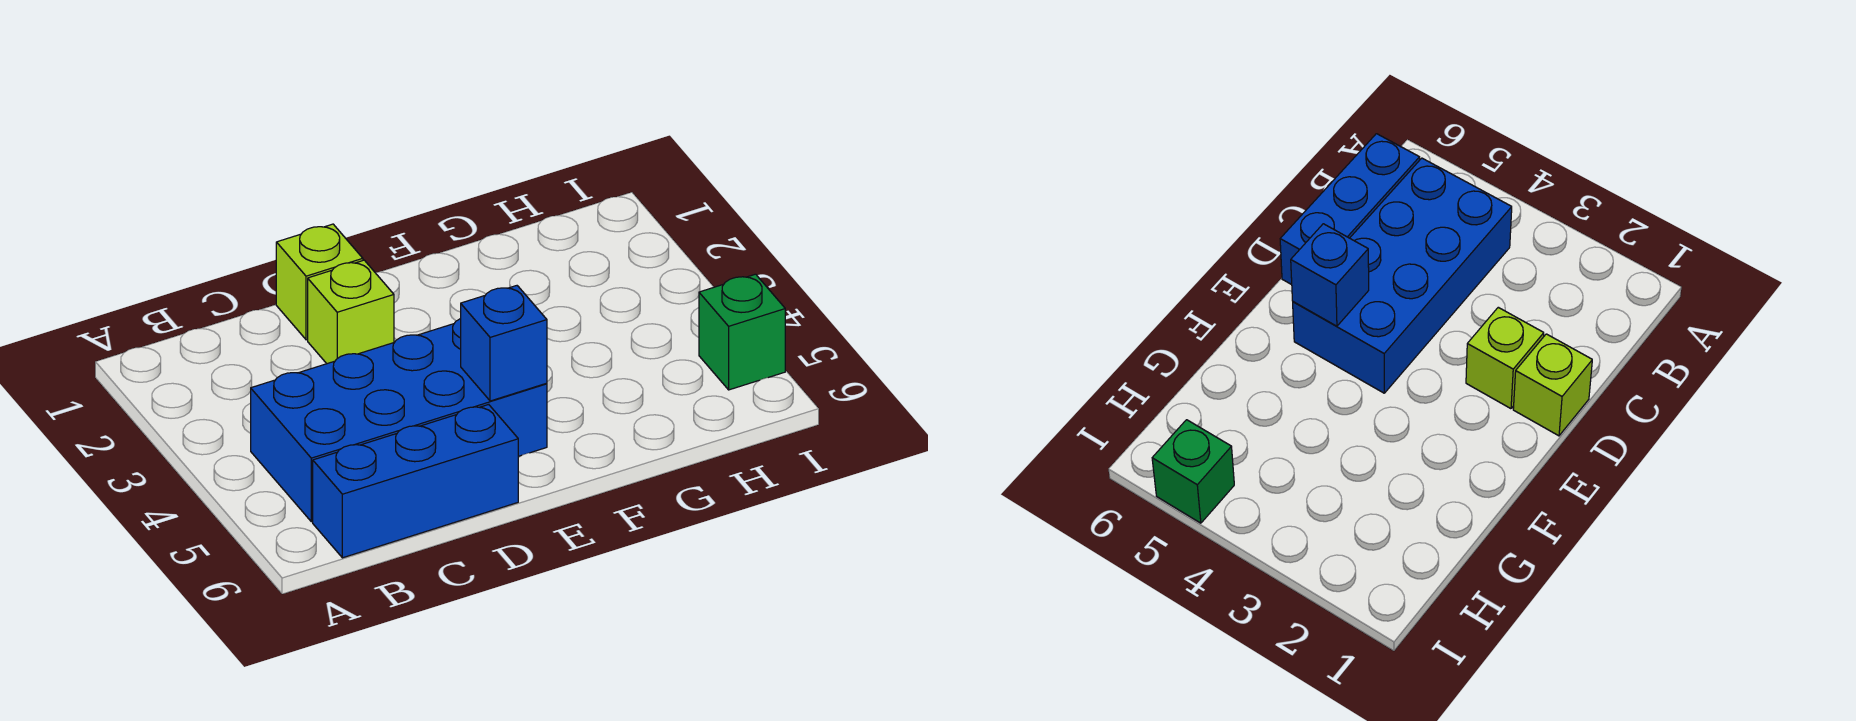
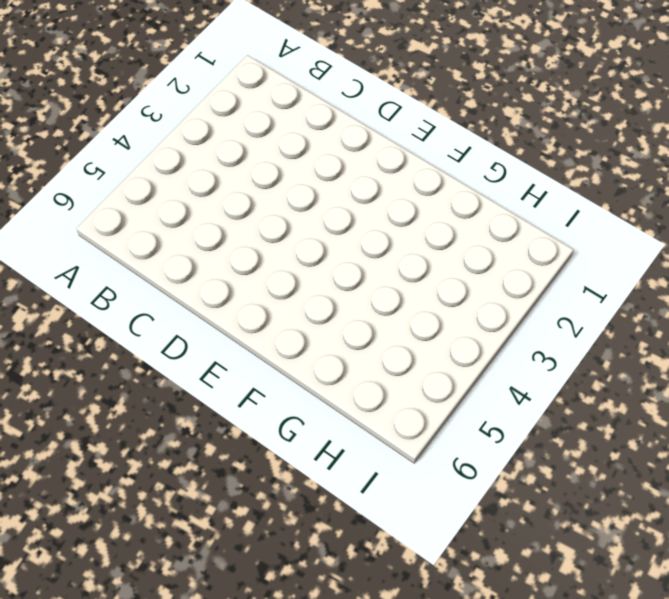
none -> blue brick B4:E5 level 1
none -> blue brick B6:D6 level 1

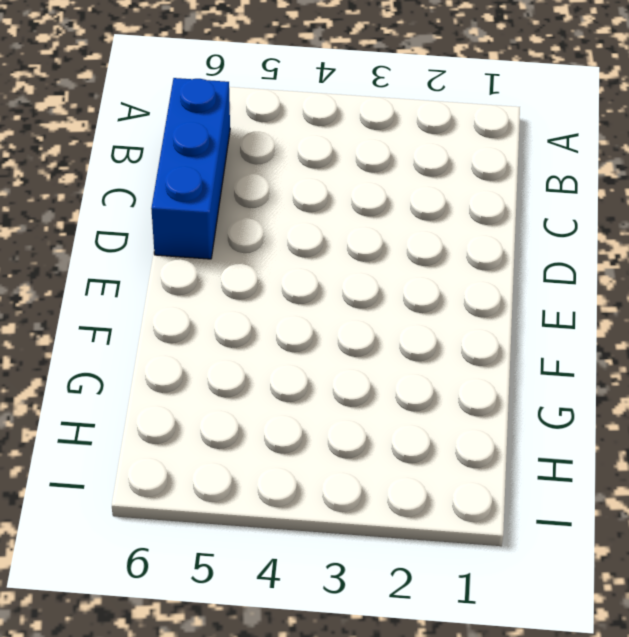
none -> blue brick B4:E5 level 1
none -> lime brick D1 level 1

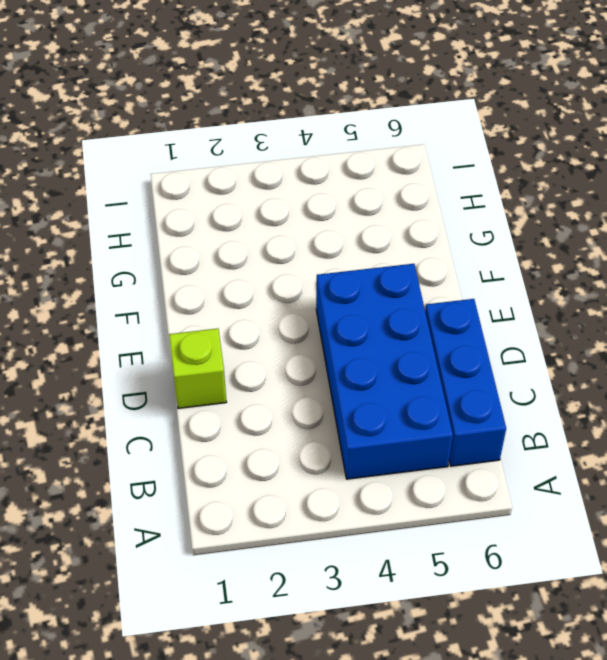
none -> lime brick D2 level 1
none -> green brick I5 level 1

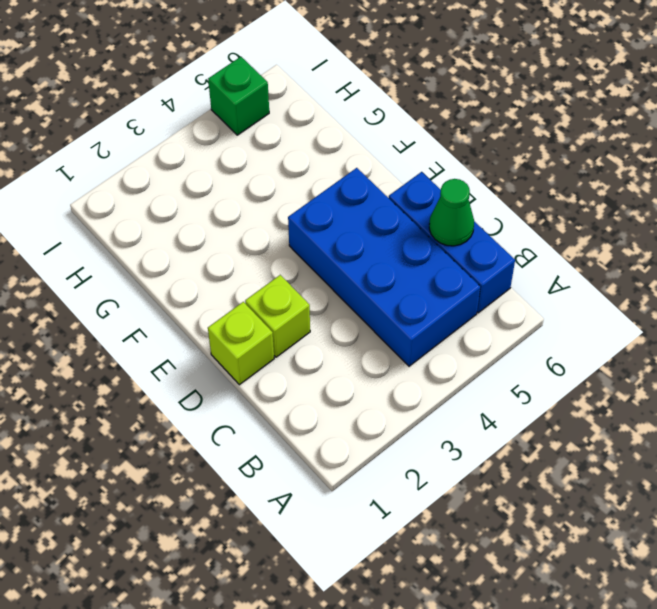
green cone C6 level 2 -> none
none -> blue brick E5 level 2

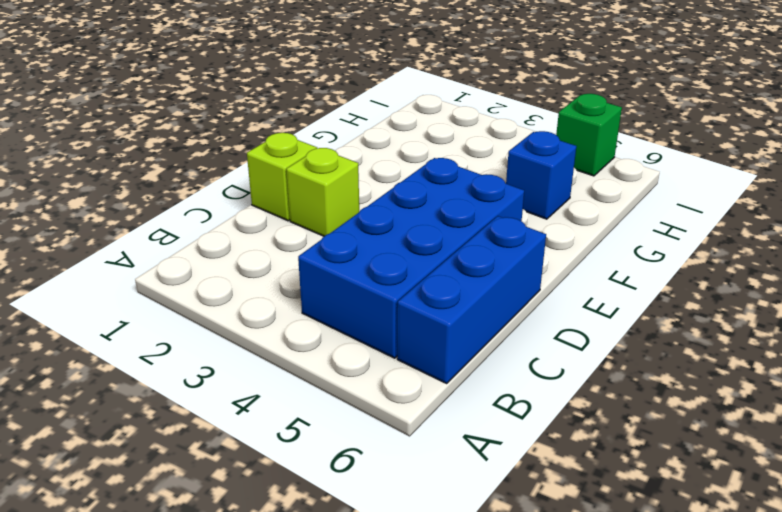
blue brick G5 level 1 -> blue brick E5 level 2

